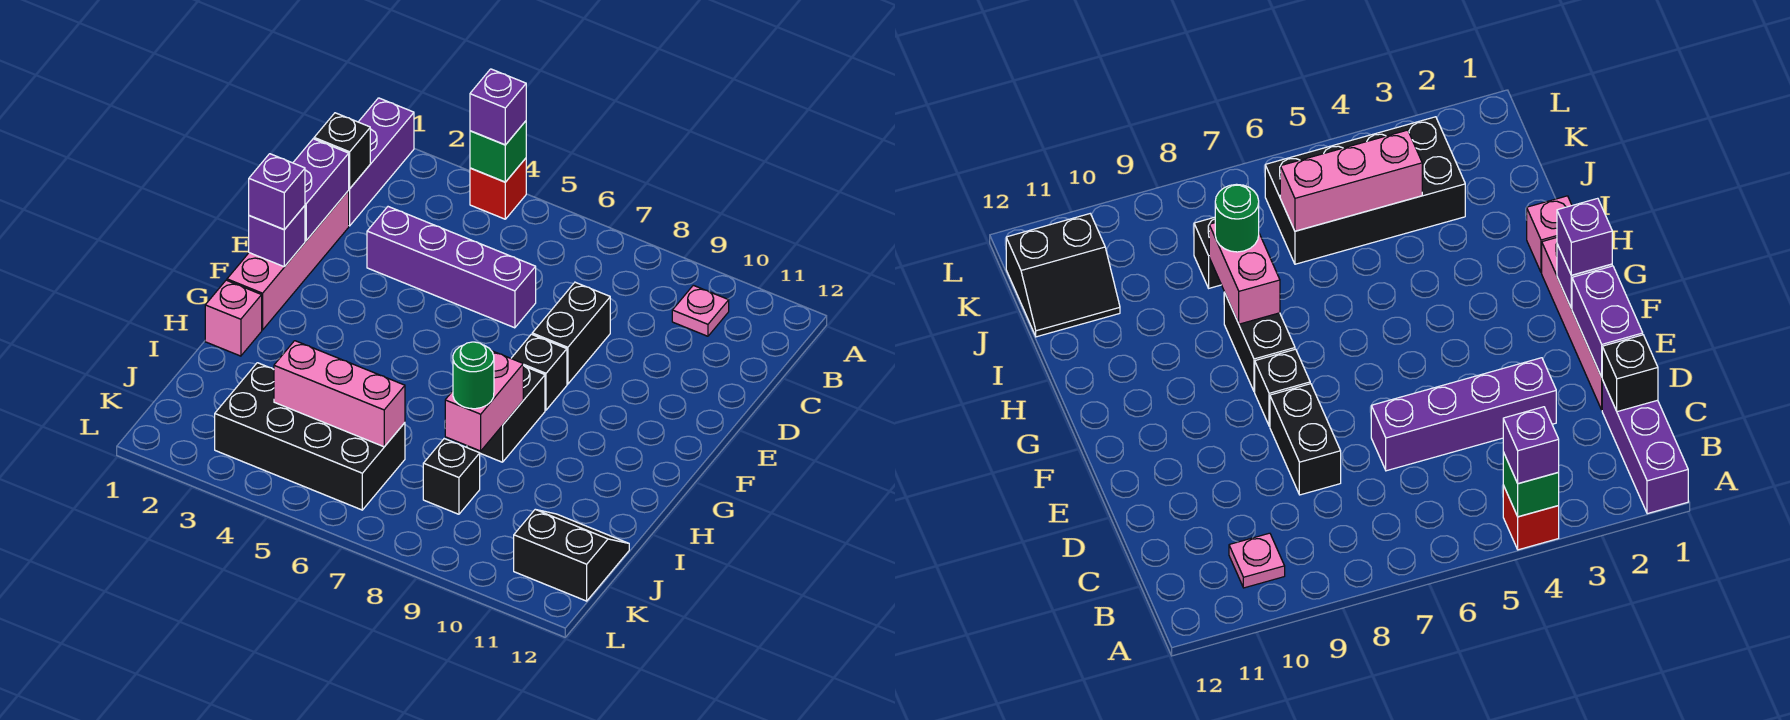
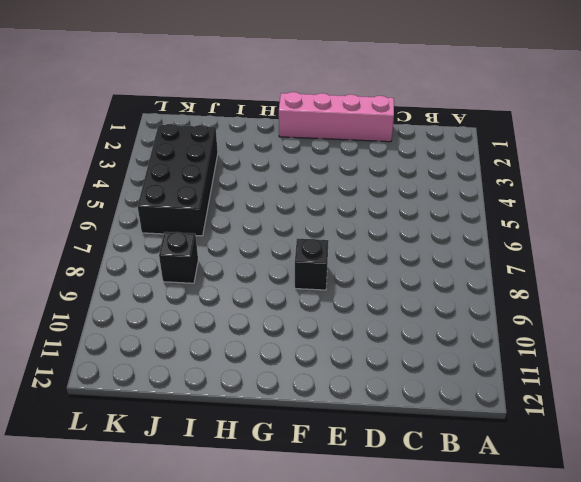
none -> purple brick A1:C1 level 1
none -> red brick A4 level 1
none -> pink plate B10 level 1

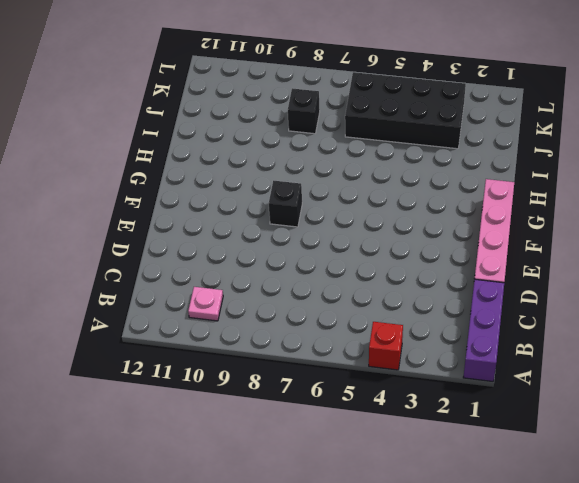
none -> purple brick D3:D6 level 1
none -> black brick D8:E8 level 1
none -> black brick G8:H8 level 1

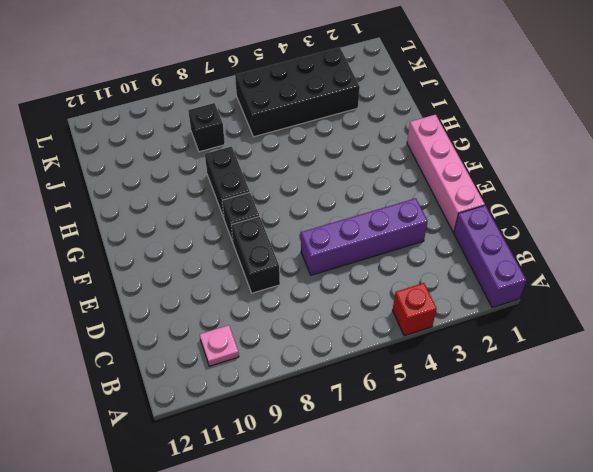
none -> pink brick H1 level 1
none -> black slope J11:K12 level 1 top K
none -> green brick A4 level 2

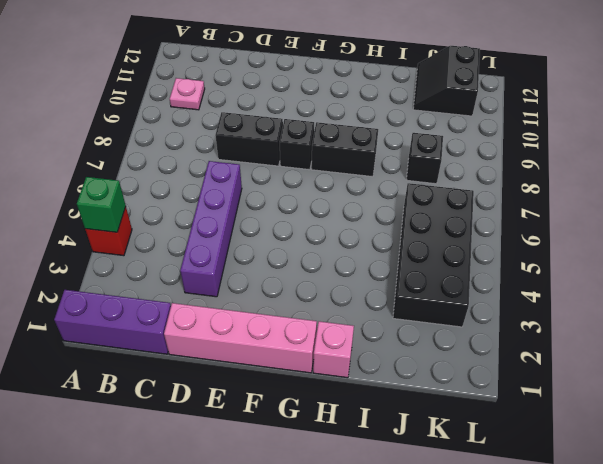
none -> black brick C1 level 2
none -> purple brick D1:E1 level 2
none -> purple brick F1 level 2

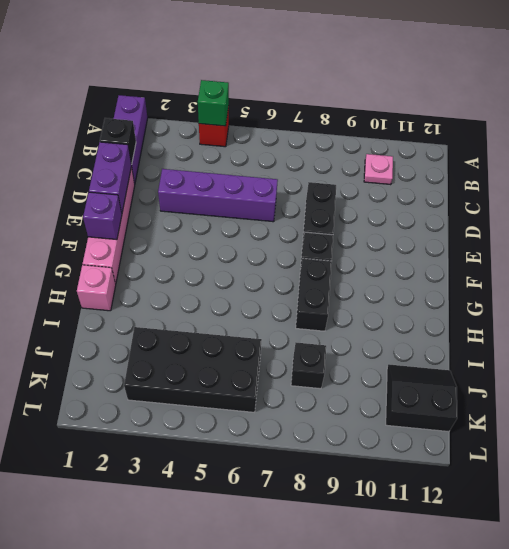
none -> pink brick H8:I8 level 2
none -> pink brick J4:J6 level 2
none -> purple brick A4 level 3

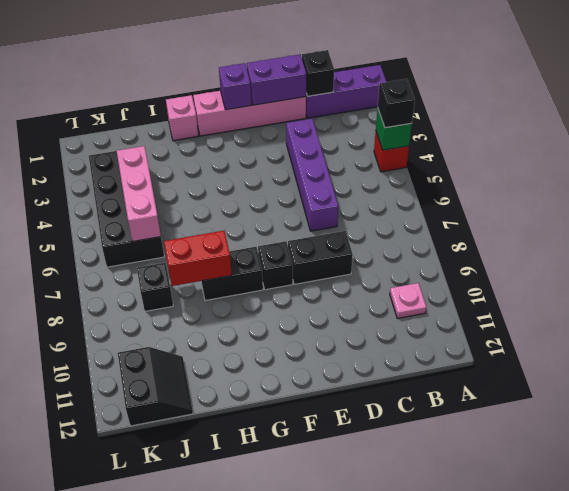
black brick A4 level 3 -> purple brick A4 level 3
red brick H8:I8 level 2 -> pink brick H8:I8 level 2
none -> purple brick F1 level 3
none -> green round brick I8 level 3

